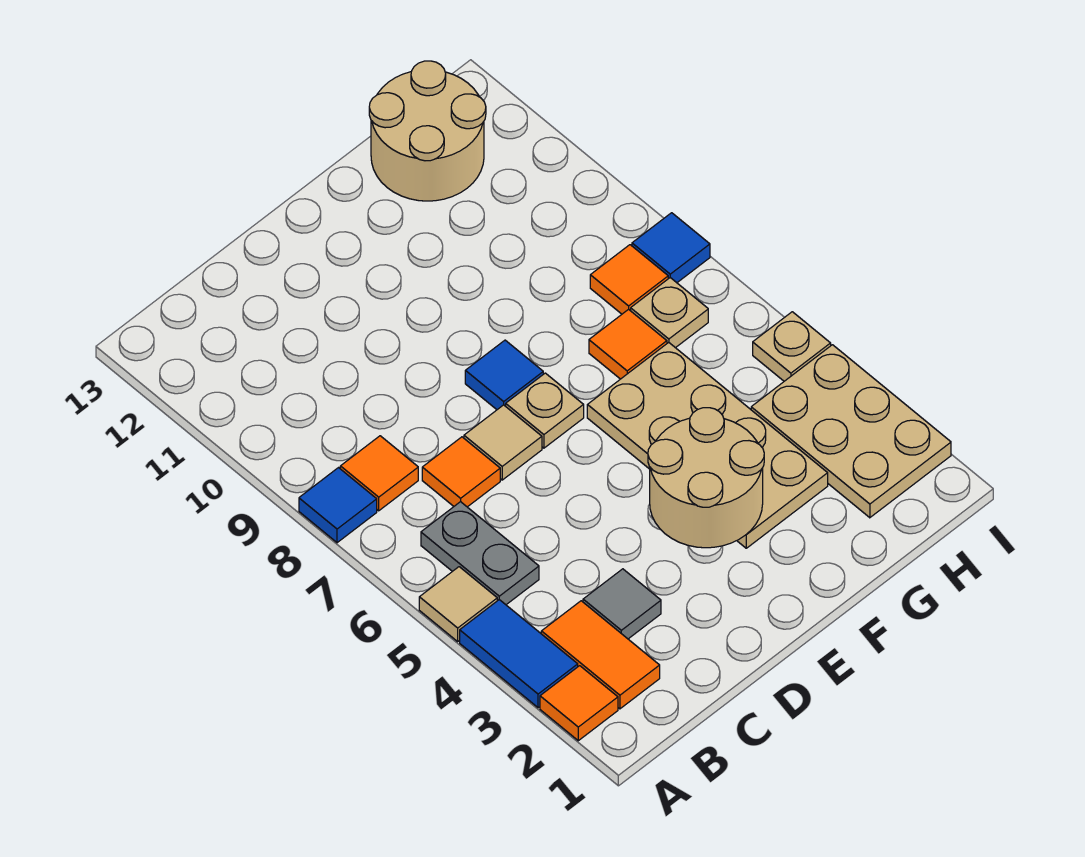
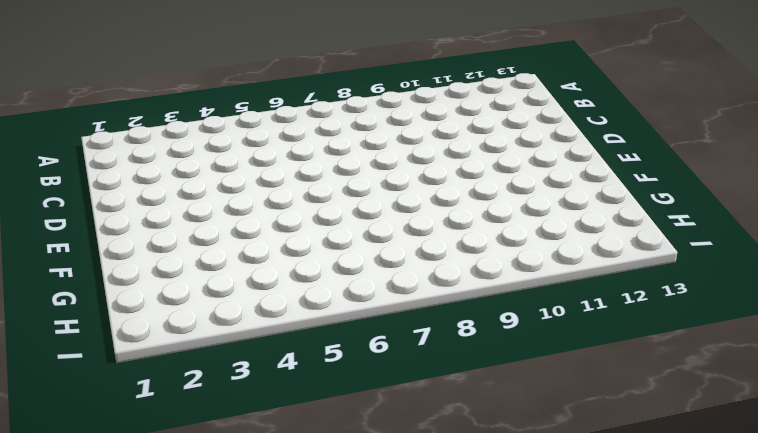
none -> orange tile A2 level 1
none -> blue tile A3:A4 level 1
none -> tan tile A5 level 1

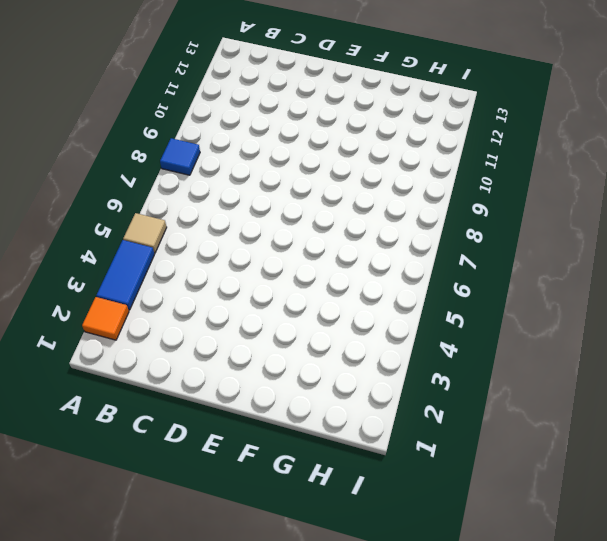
none -> orange tile B2:B3 level 1
none -> grey plate B5:B6 level 1
none -> orange tile B8 level 1

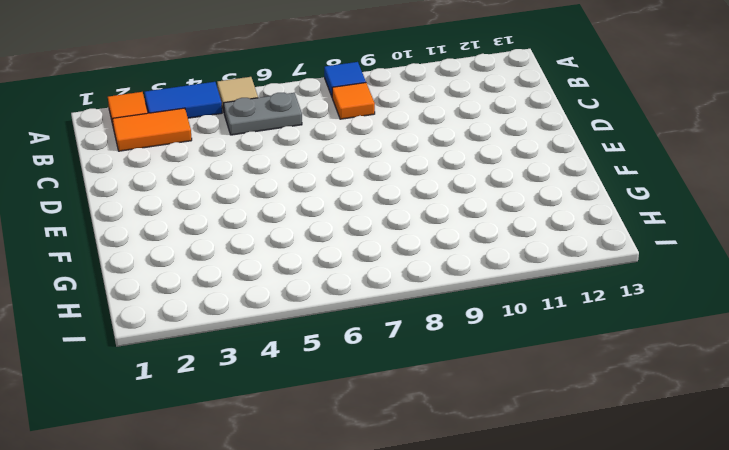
none -> grey tile C3 level 1
none -> orange tile C7 level 1
none -> tan tile D7 level 1

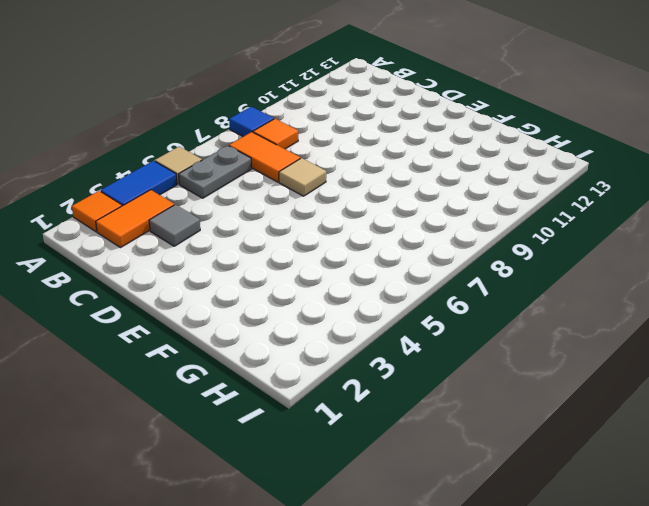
orange tile B7:C7 level 1 -> orange tile C7 level 1
none -> tan plate E7 level 1
none -> blue tile E8 level 1
none -> tan plate F3:G6 level 1

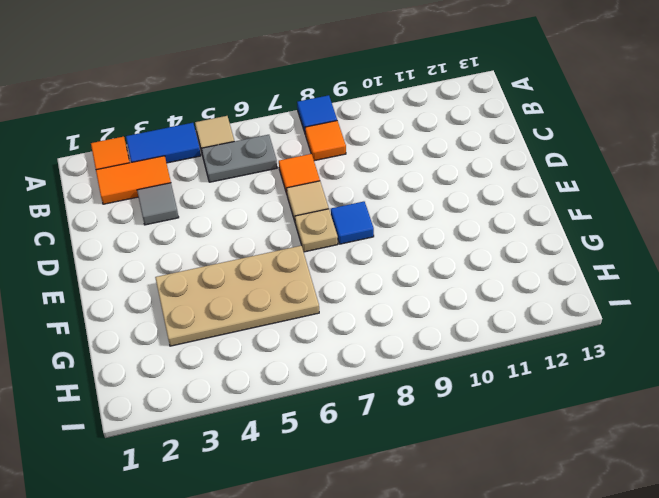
none -> orange tile G7 level 1
none -> tan round brick G12:H13 level 1
none -> tan plate H2:I4 level 1

